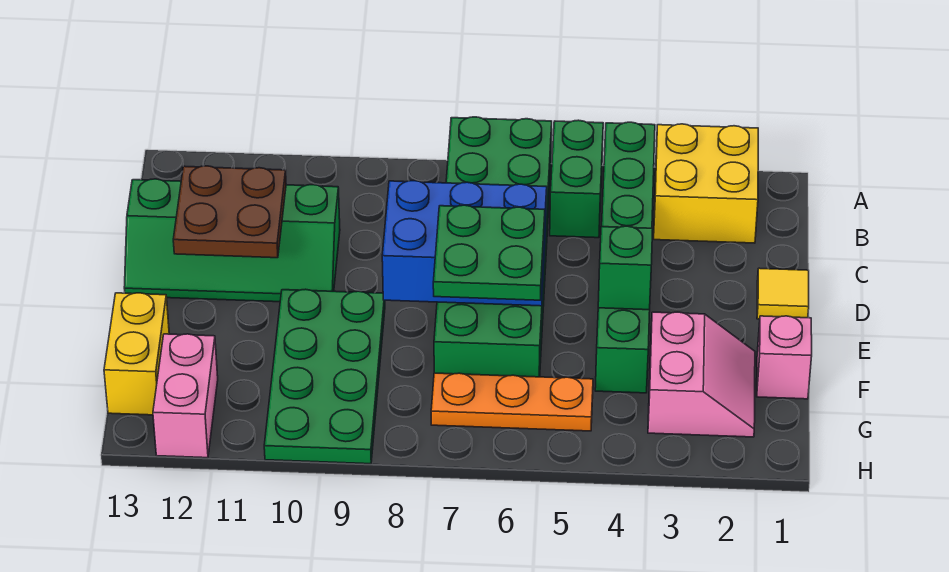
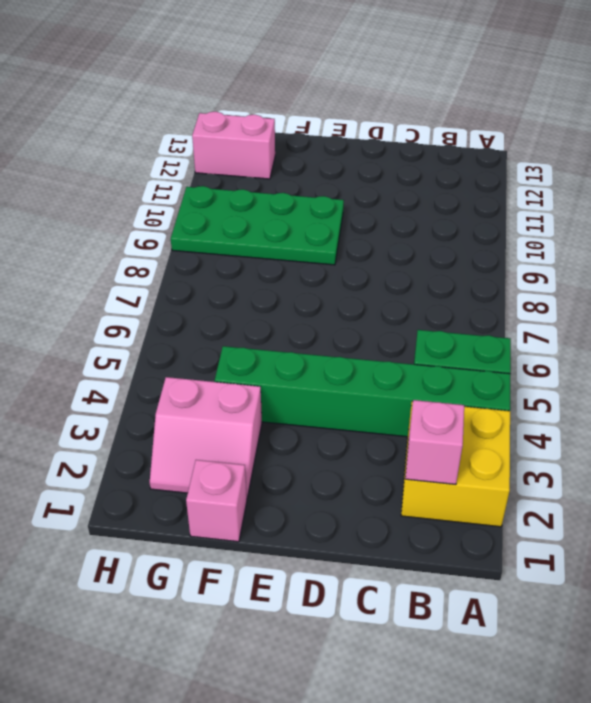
pink brick B2 level 2 -> none
none -> green brick A6:F7 level 1
none -> green slope C10:D13 level 1 top C
none -> yellow tile D1 level 1

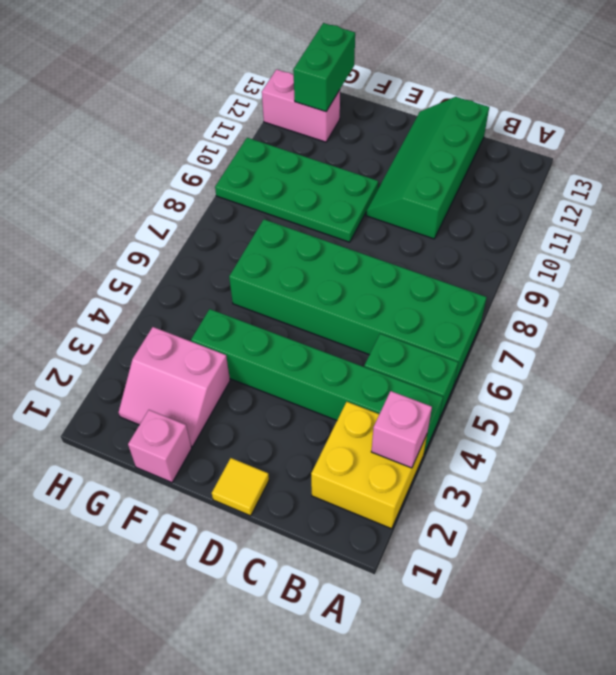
pink brick A3 level 2 -> none
green brick G12:G13 level 2 -> none
none -> yellow brick F13:G13 level 1
none -> orange plate G5:G7 level 1
none -> brown plate C11:D12 level 2

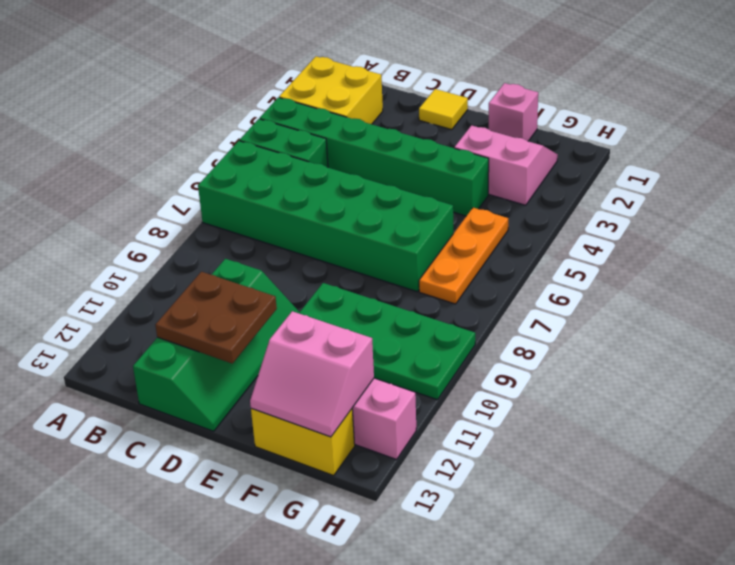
pink slope F12:G13 level 2 top 12 -> none
none -> blue brick D6:E8 level 2
none -> green brick E4 level 2
none -> green plate E6:F7 level 3

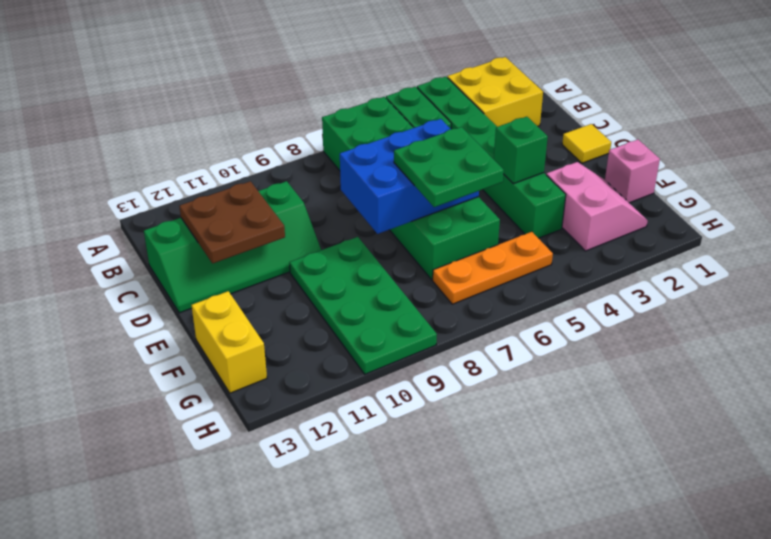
none -> pink brick G12:H12 level 1

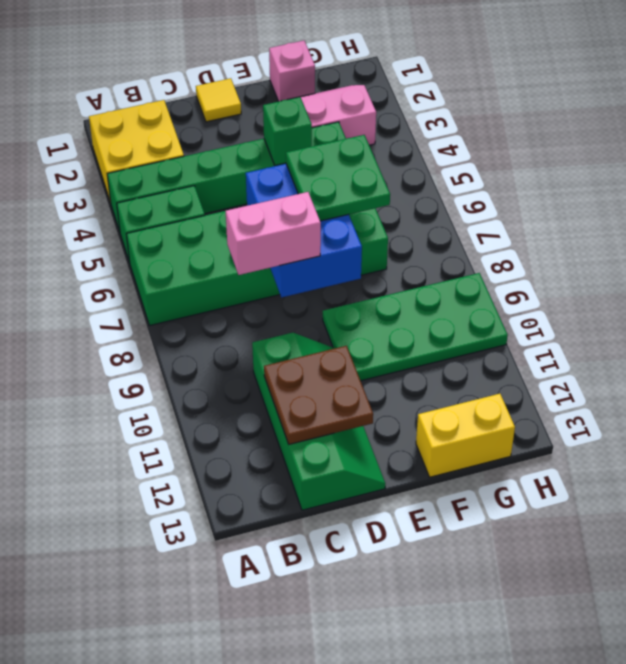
pink brick C8:D8 level 3 -> pink brick G12:H12 level 1
none -> orange plate G5:G7 level 1

